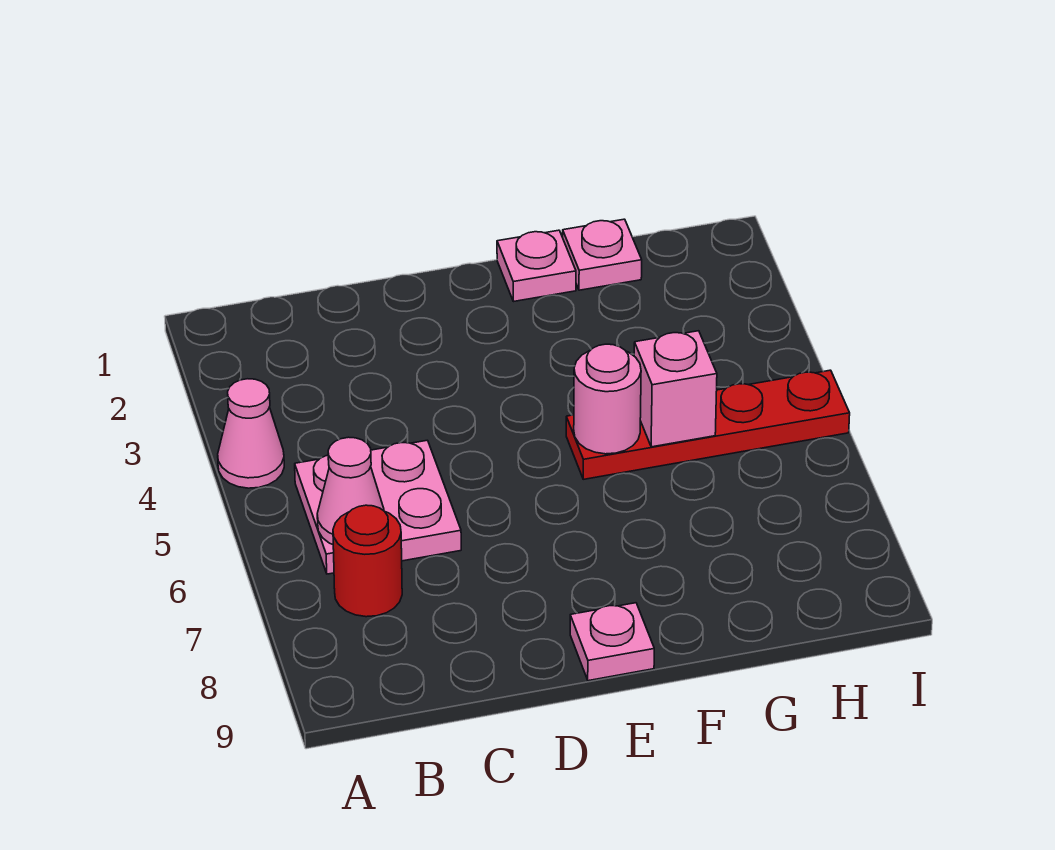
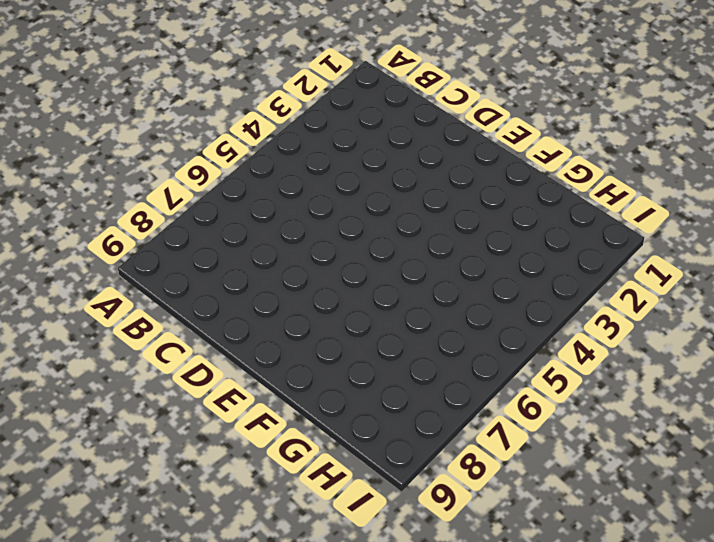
none -> pink cone A4 level 1
none -> pink plate B5:C6 level 1

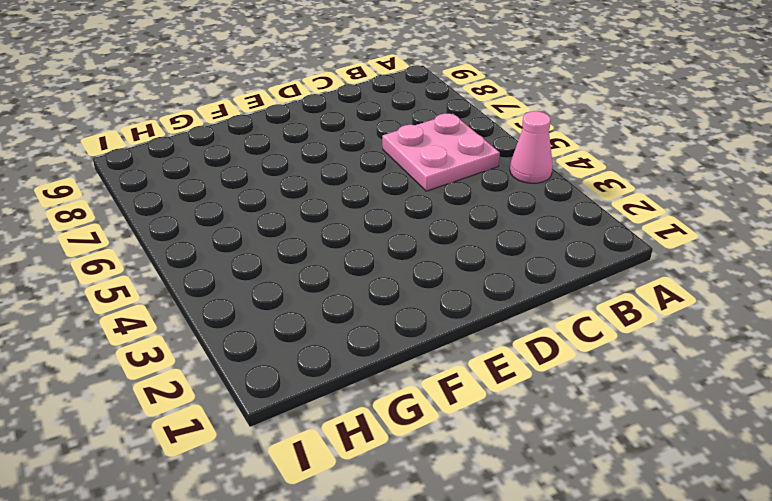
none -> red round brick B7 level 1
none -> pink plate E9 level 1

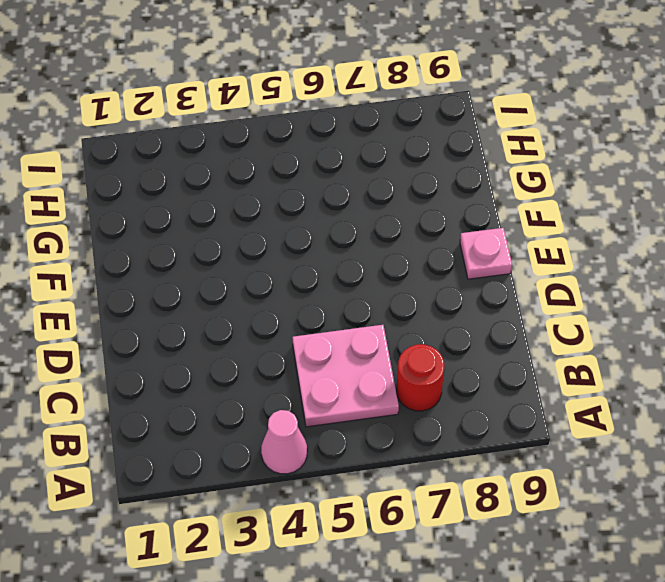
none -> pink plate F1 level 1
none -> red plate F5:I5 level 1

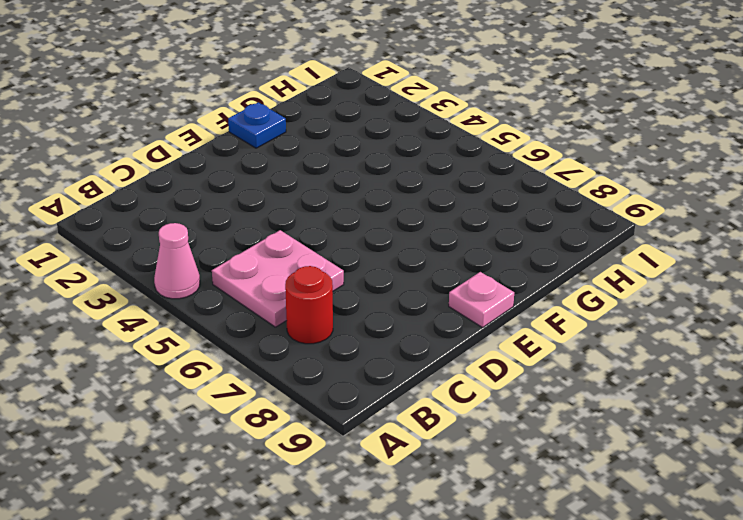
blue plate F1 level 1 -> pink plate F1 level 1
none -> red plate F5:I5 level 1
none -> pink plate G1 level 1

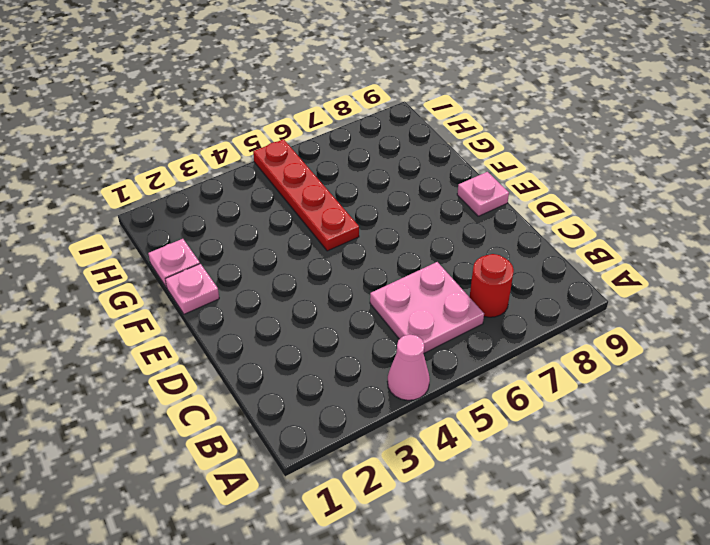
none -> pink cone B6 level 2
none -> pink round brick F5 level 2

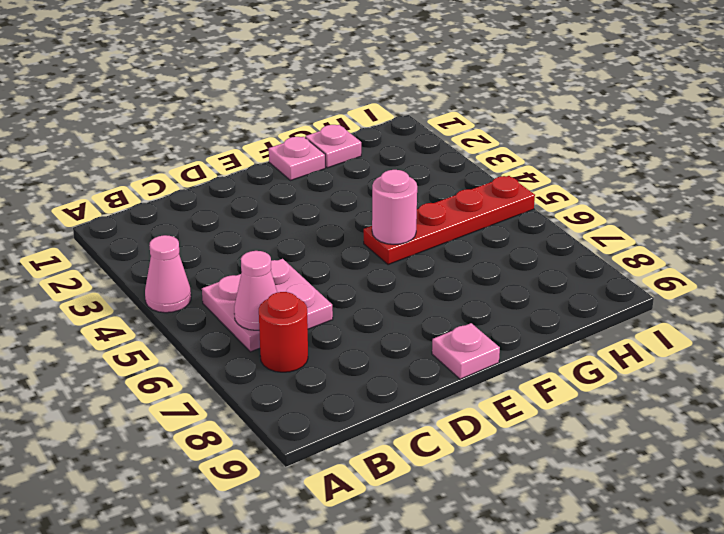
none -> pink brick G5 level 2

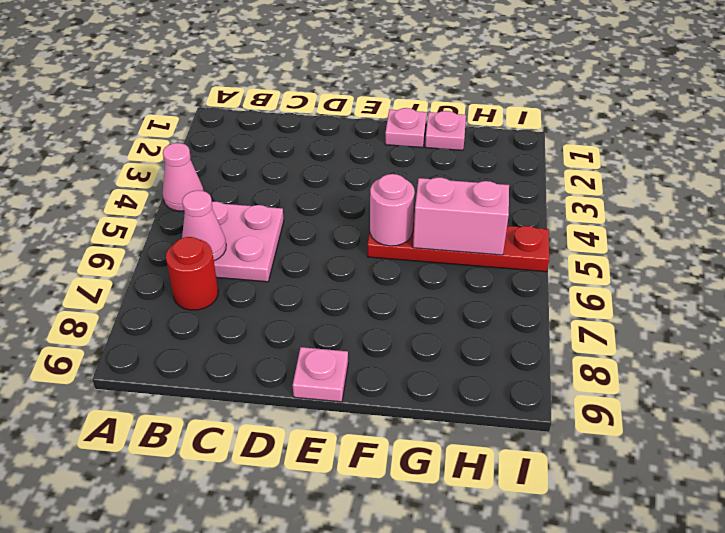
pink brick G5:H5 level 2 -> pink brick G5 level 2

